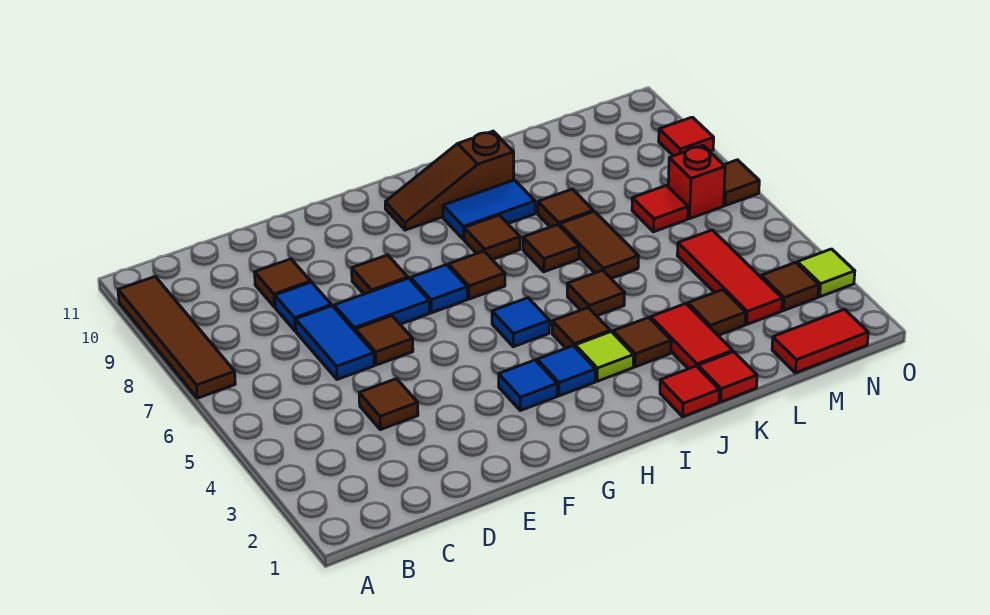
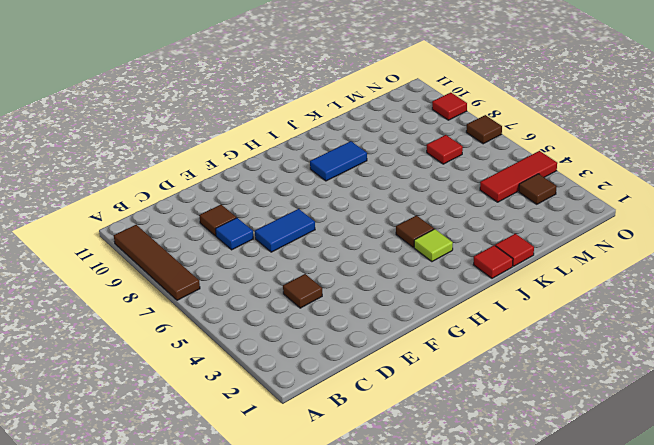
red tile M4:O4 level 1 -> red tile M3:M5 level 1
none -> blue tile D6:D7 level 1
none -> brown tile E6 level 1
none -> brown tile F8 level 1
none -> blue tile G3 level 1

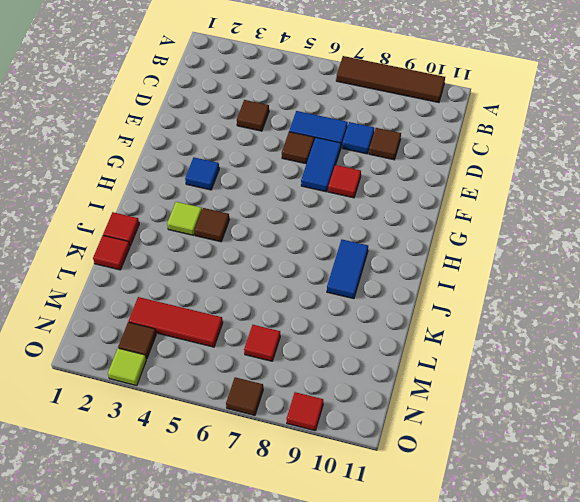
red tile F8 level 1 -> brown tile F8 level 1
none -> blue tile G7 level 1
none -> blue tile H3 level 1
none -> blue tile H5 level 1
none -> brown tile H7 level 1

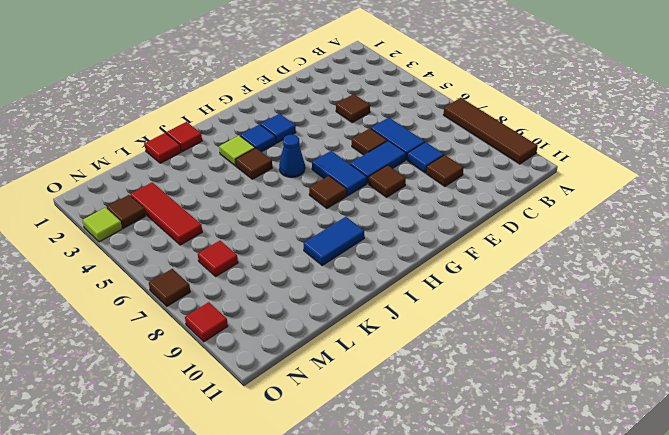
blue tile G6:G7 level 1 -> blue tile G7 level 1
blue cone H5 level 1 -> blue tile H5 level 1
none -> brown slope H10:J10 level 1 top J
none -> brown tile I8 level 1
none -> brown tile J3 level 1
none -> brown tile J5 level 1

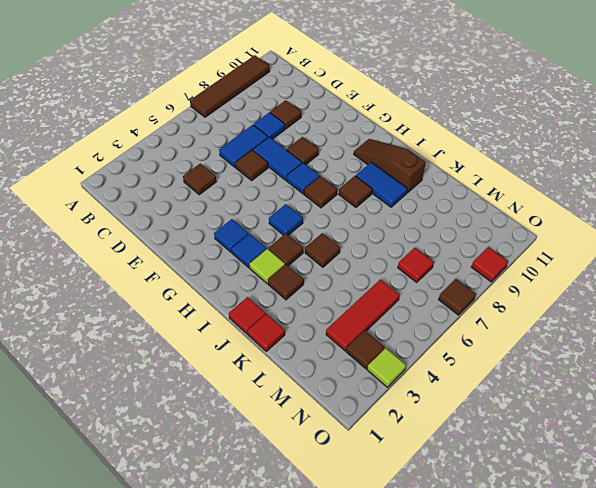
none -> brown tile J7 level 1
none -> red tile K2:K3 level 1
none -> brown tile K6:K7 level 1
none -> brown tile K8 level 1

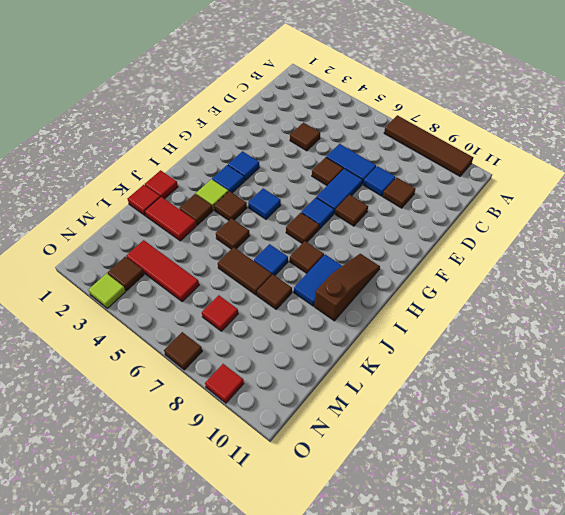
blue tile J7 level 1 -> brown tile J7 level 1
none -> brown tile L3 level 1
none -> red tile M1:N1 level 1
none -> red brick N7 level 1

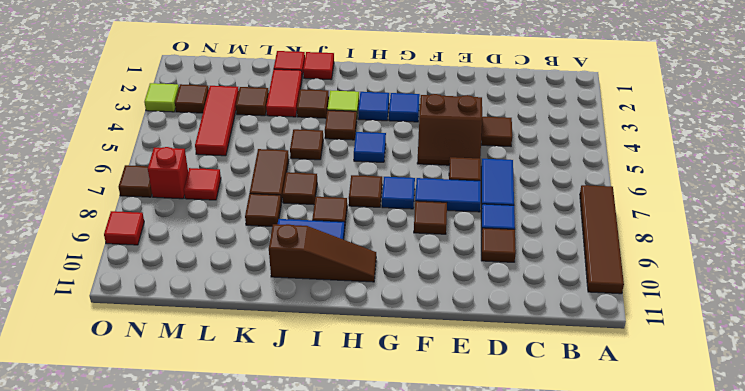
brown slope E4:F5 level 1 top 4 -> none
none -> red tile M1:N1 level 1

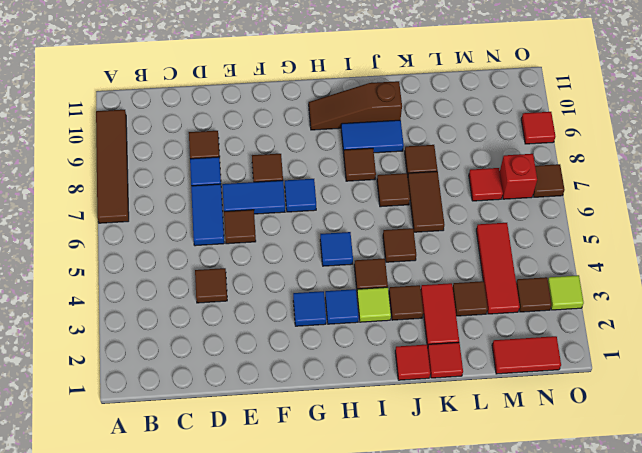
none -> brown tile H7 level 1

